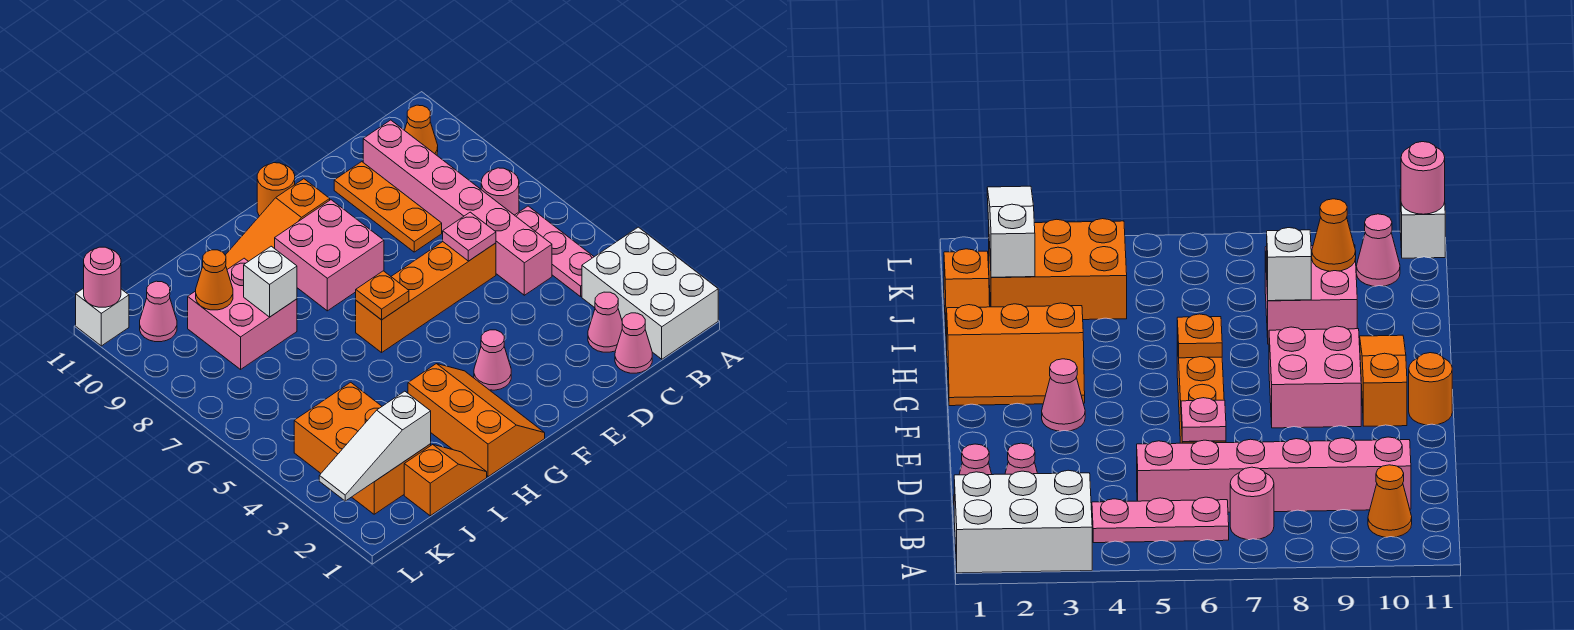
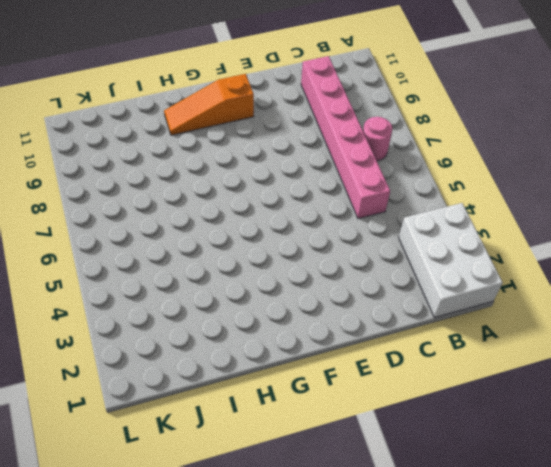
none -> pink plate B4:B6 level 1
none -> orange cone B10 level 1
none -> pink cone C1 level 1

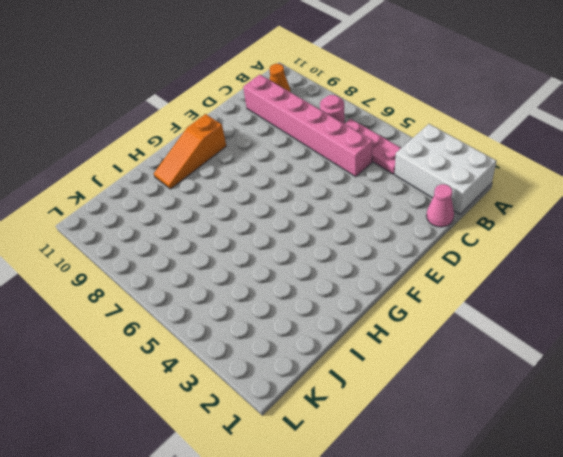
none -> pink cone C2 level 1
none -> orange brick D6:G6 level 1
none -> orange plate D8:D10 level 1

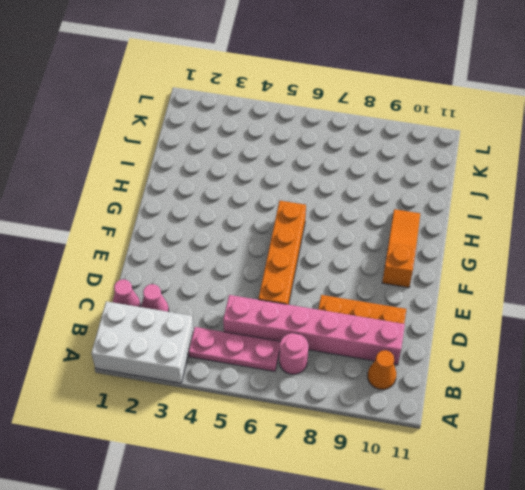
none -> pink cone F3 level 1
none -> pink brick F8:G9 level 1
none -> orange round brick F11 level 1

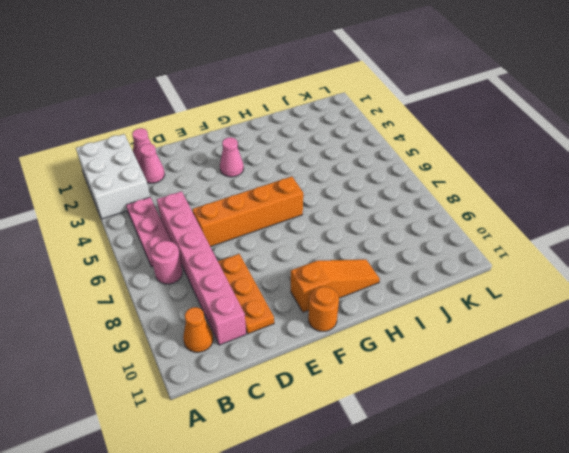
none -> pink brick F8:G9 level 1
none -> orange slope G1:H3 level 1 top H
none -> orange slope I1:J1 level 1 top J

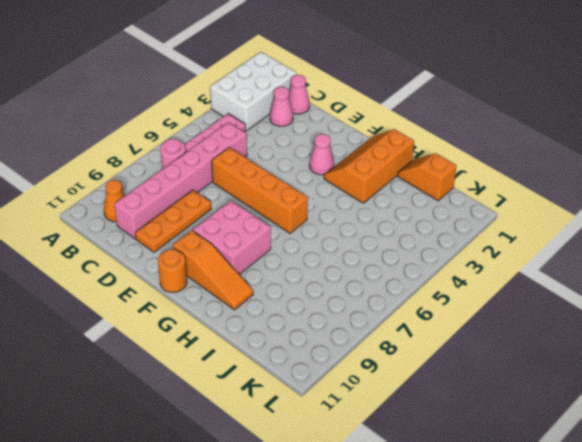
none -> pink brick I8:J9 level 1
none -> orange brick J2:K4 level 1
none -> pink cone K10 level 1

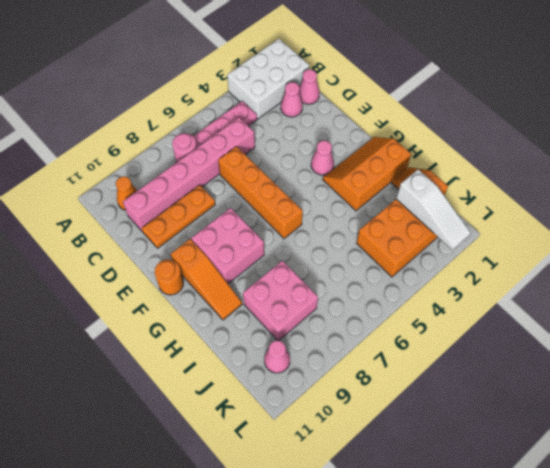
none -> white brick L11 level 1
none -> pink plate D6 level 2
none -> orange plate G6 level 2

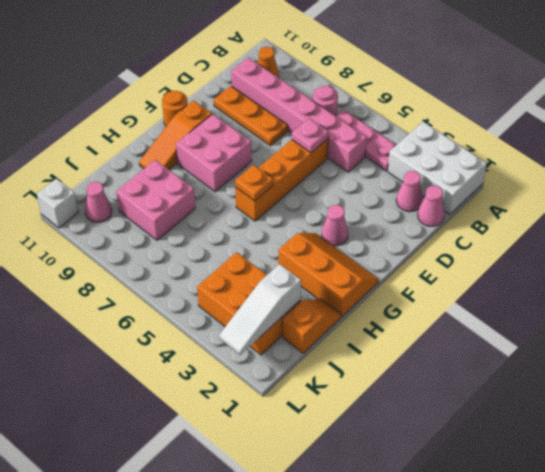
none -> white brick I8 level 2
none -> orange cone J9 level 2
none -> pink round brick L11 level 2

